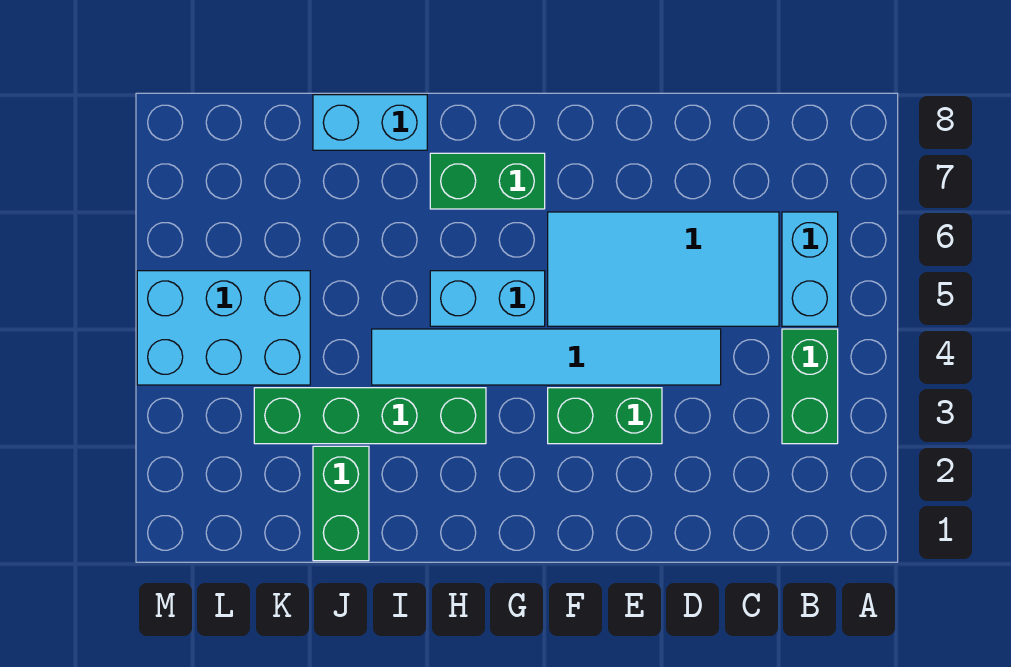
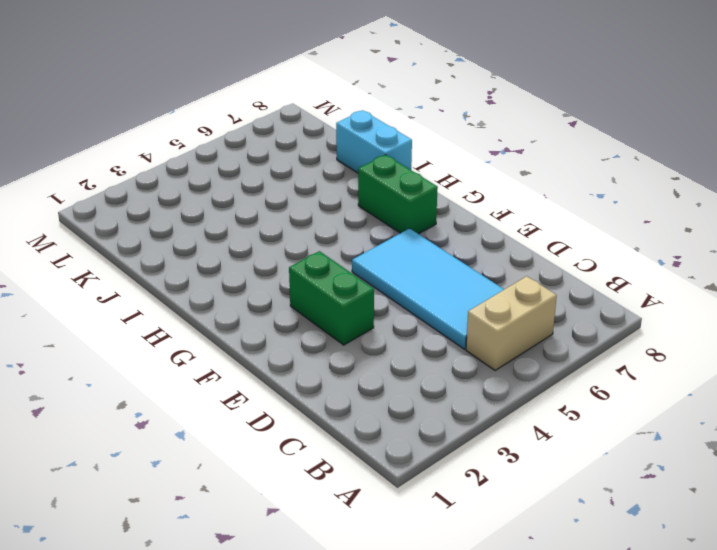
tan brick B5:B6 level 1 -> cyan brick B5:B6 level 1
none -> green brick B3:B4 level 1
none -> cyan tile D4:I4 level 1

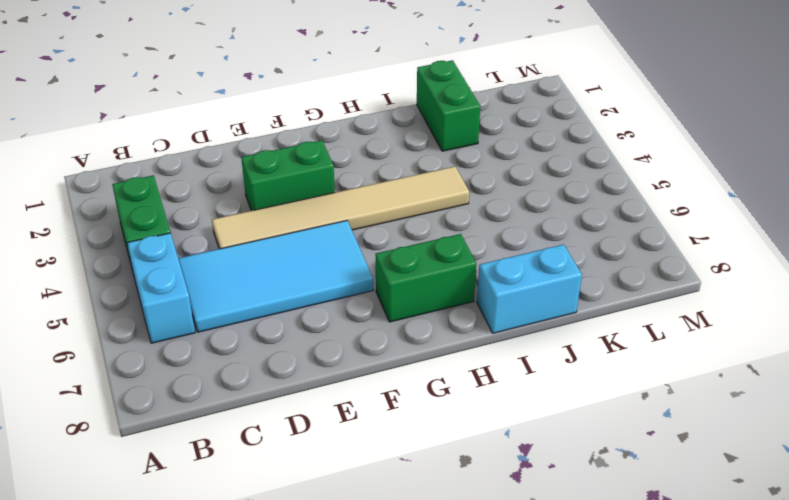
tan tile D4:I4 level 1 -> cyan tile D4:I4 level 1
none -> cyan brick G5:H5 level 1
none -> green brick H3:K3 level 1

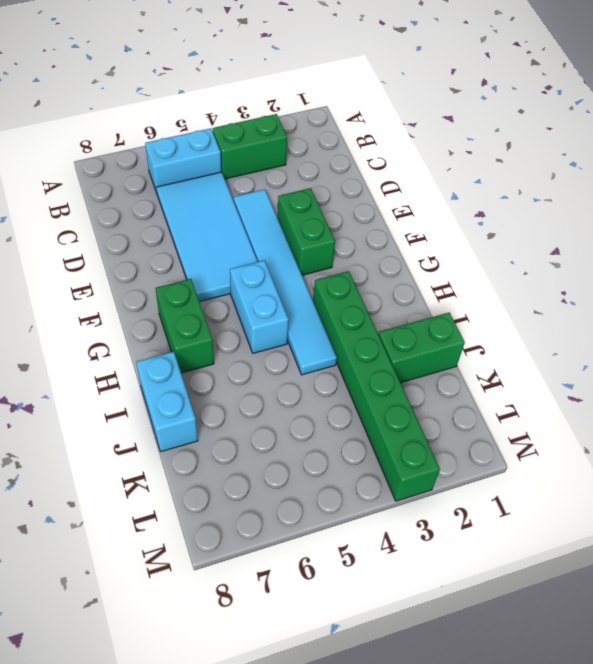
green brick H3:M3 level 1 -> green brick H3:K3 level 1
none -> cyan brick K4:M5 level 1

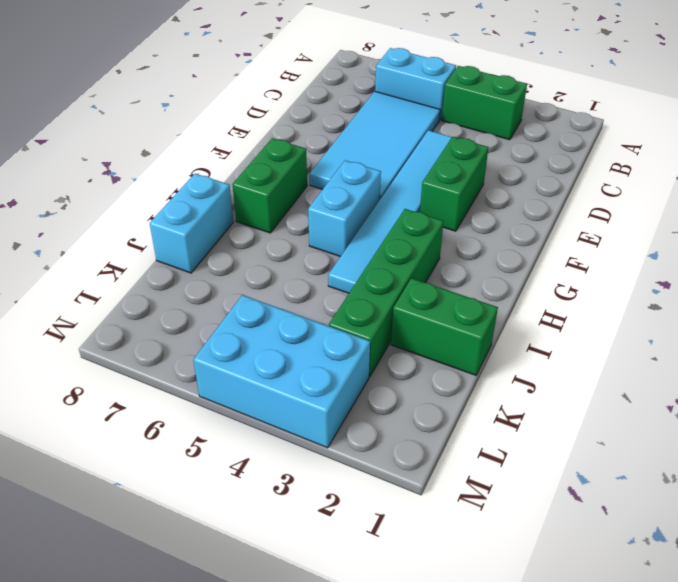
cyan brick L3:M5 level 1 -> cyan brick K4:M5 level 1

